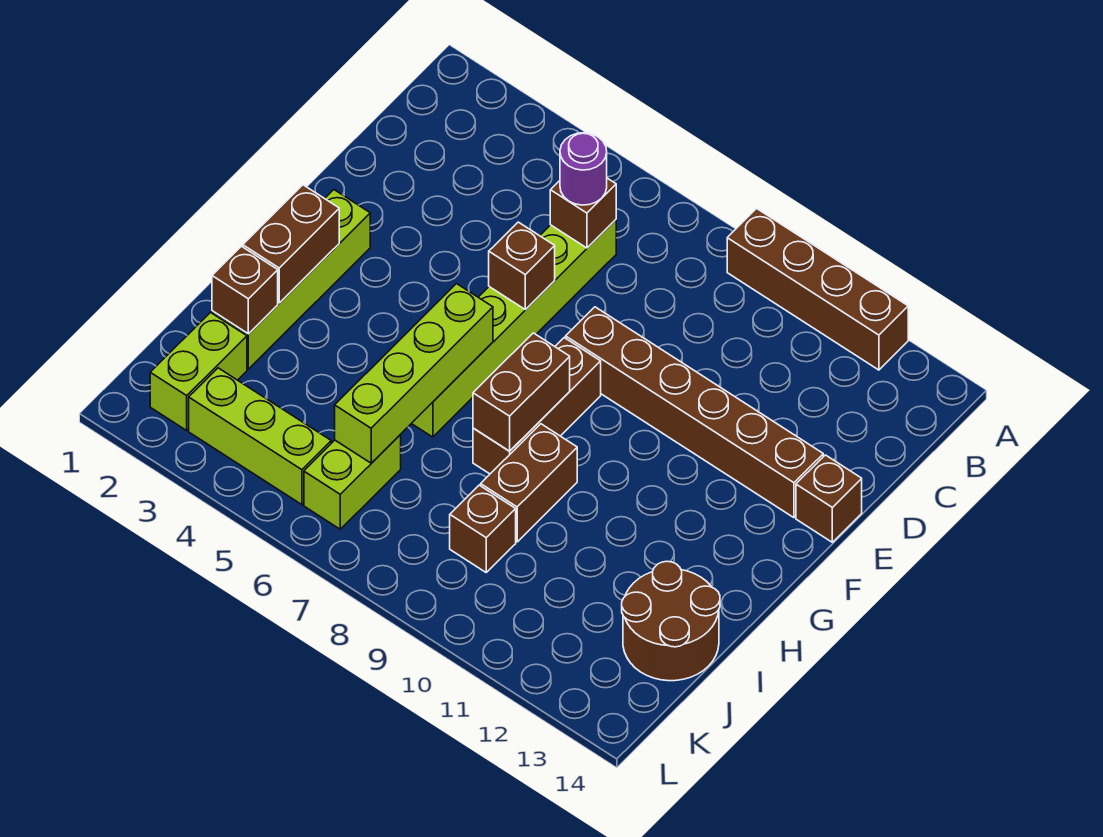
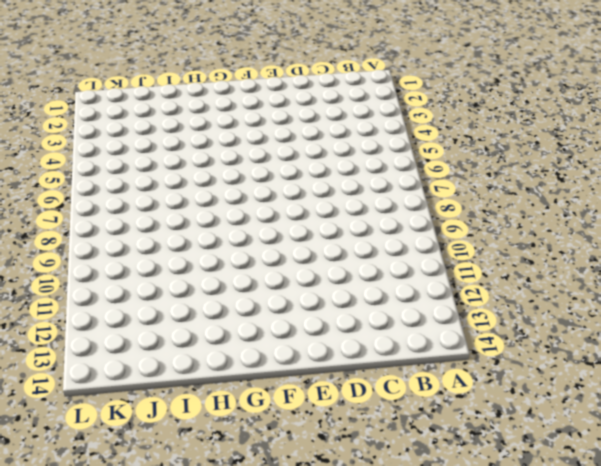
none -> brown brick A9:A12 level 1
none -> lime brick C6:H6 level 1
none -> brown brick E8:E13 level 1

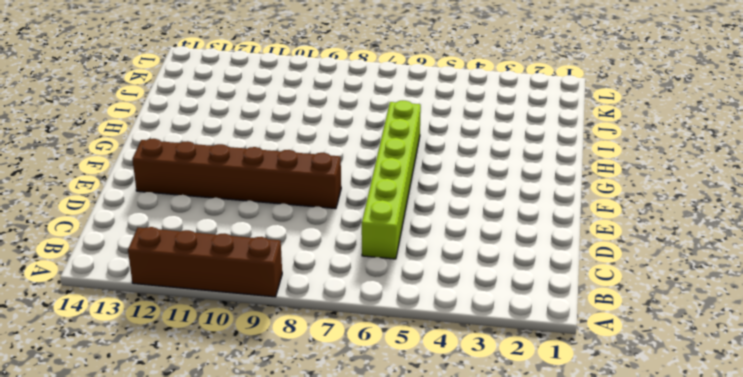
none -> brown brick E14 level 1
none -> lime brick F2:I2 level 1
none -> brown brick F8:H8 level 1

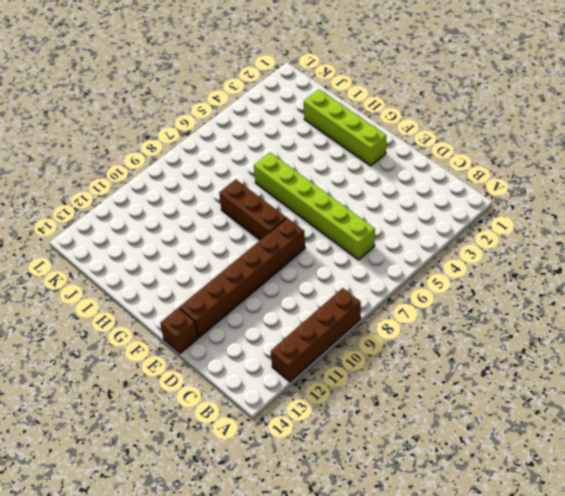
none -> brown brick H9:I9 level 1
none -> brown round brick I13:J14 level 1
none -> lime brick J2:K2 level 1

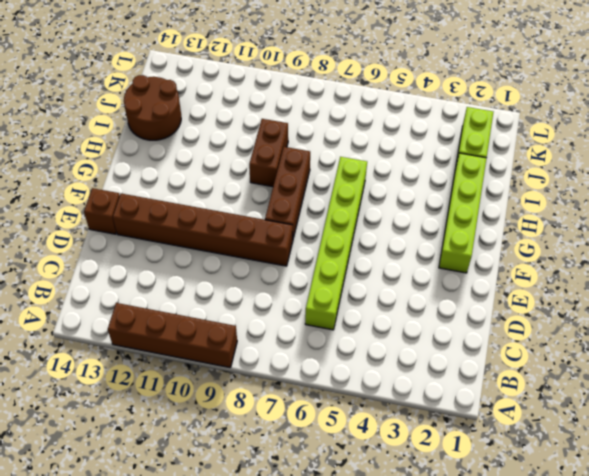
none -> lime brick J6:K6 level 1
none -> brown brick J9 level 1
none -> lime brick K3:K5 level 1

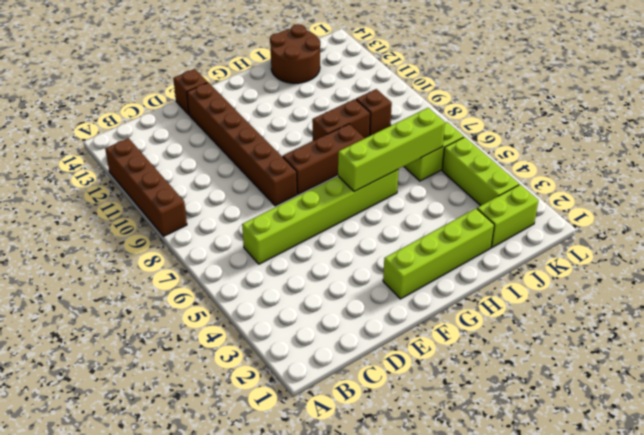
none -> brown brick C6 level 2
none -> brown brick E6 level 2
none -> brown brick G2:H2 level 2

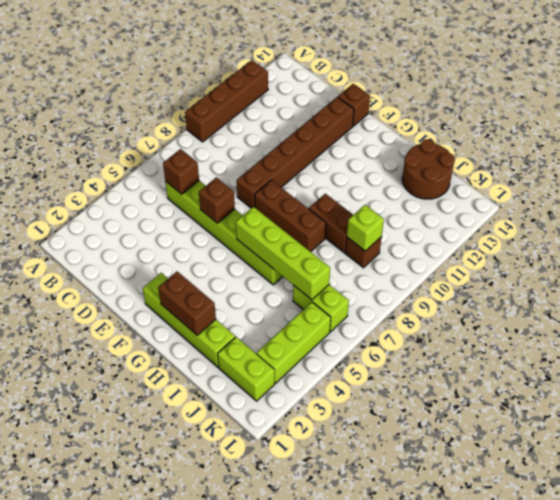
lime brick J9 level 2 -> none
none -> brown brick G8:H8 level 2
none -> brown brick I2 level 2
none -> purple round brick C6 level 3

